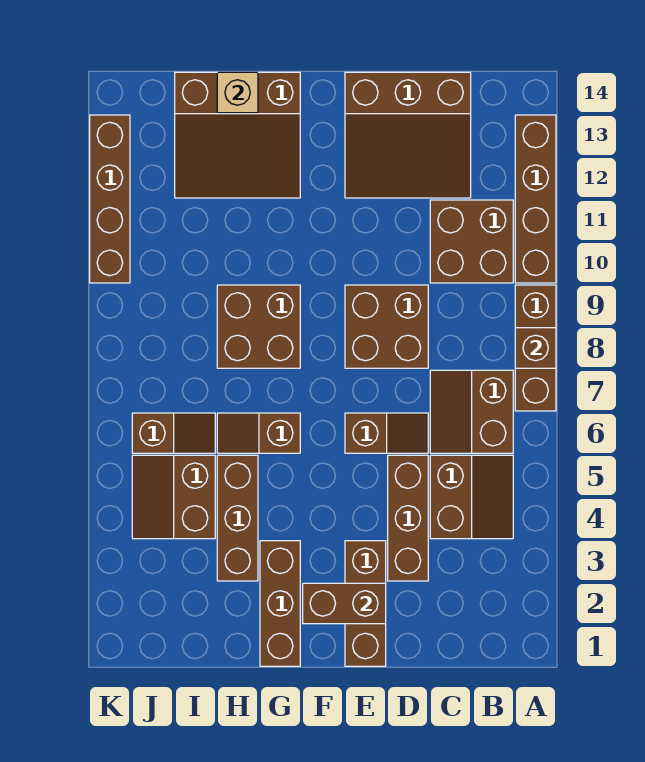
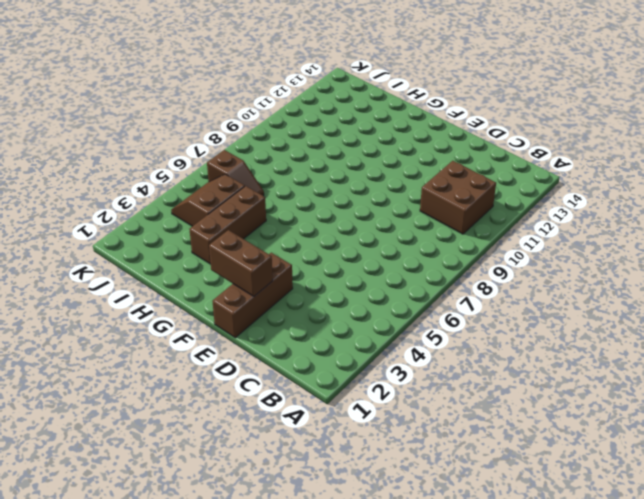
none -> brown brick A7:A9 level 1
none -> brown brick A10:A13 level 1
none -> brown slope B4:C5 level 1 top C

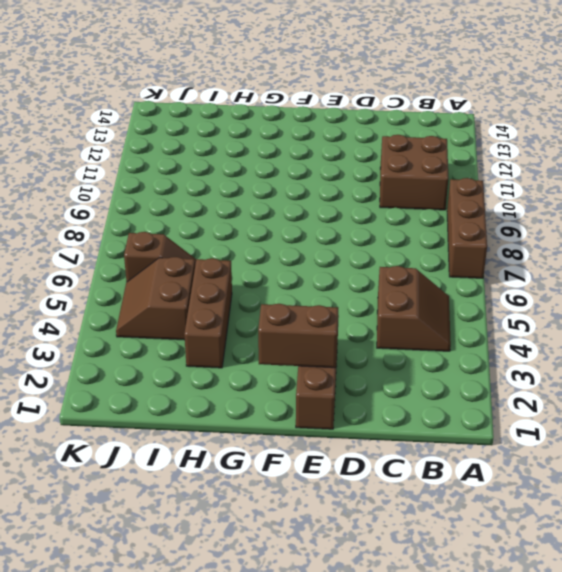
none -> brown brick A10:A13 level 1
none -> brown slope B6:C7 level 1 top B
none -> brown slope C12:E14 level 1 top 14

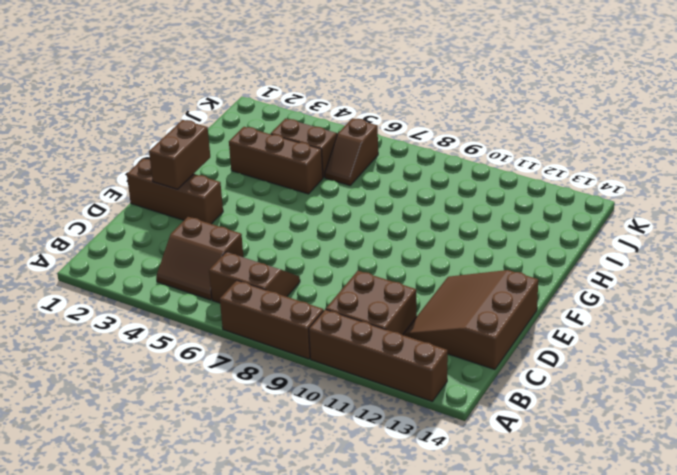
none -> brown brick D3:D5 level 1
none -> brown slope D6:E6 level 1 top E
none -> brown brick D8:E9 level 1

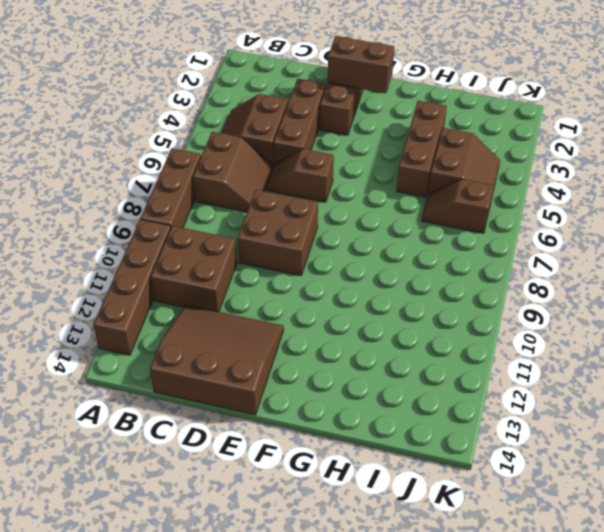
none -> brown brick G1:G3 level 1
none -> brown slope G6:H6 level 1 top G
none -> brown brick G8:H9 level 1

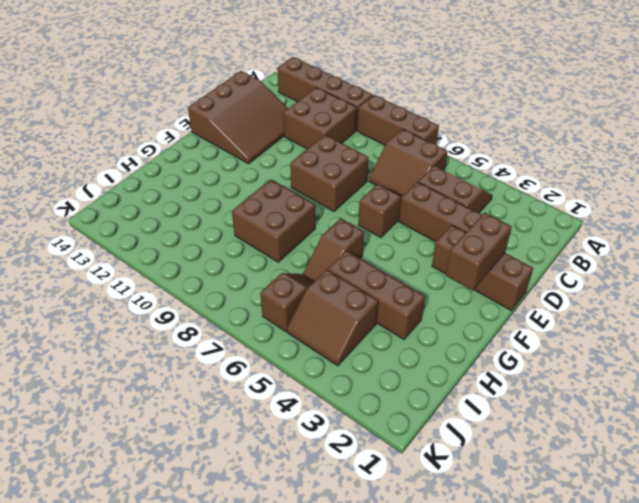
none -> brown brick G1:G3 level 1
none -> brown slope G12:I14 level 1 top 14
none -> brown brick K10:K13 level 1

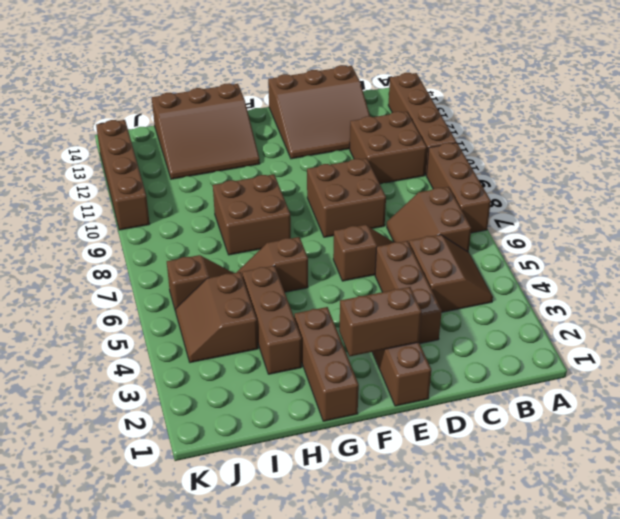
none -> brown brick A8 level 2
none -> tan brick H14 level 2

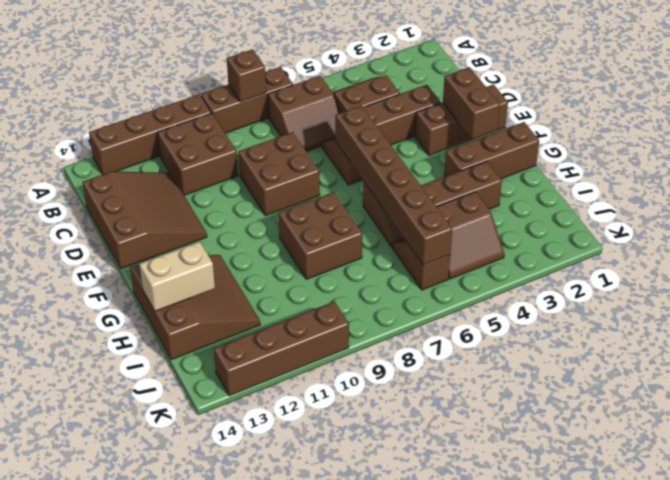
brown brick E6:J6 level 2 -> none
tan brick H13:H14 level 2 -> tan brick H14 level 2

